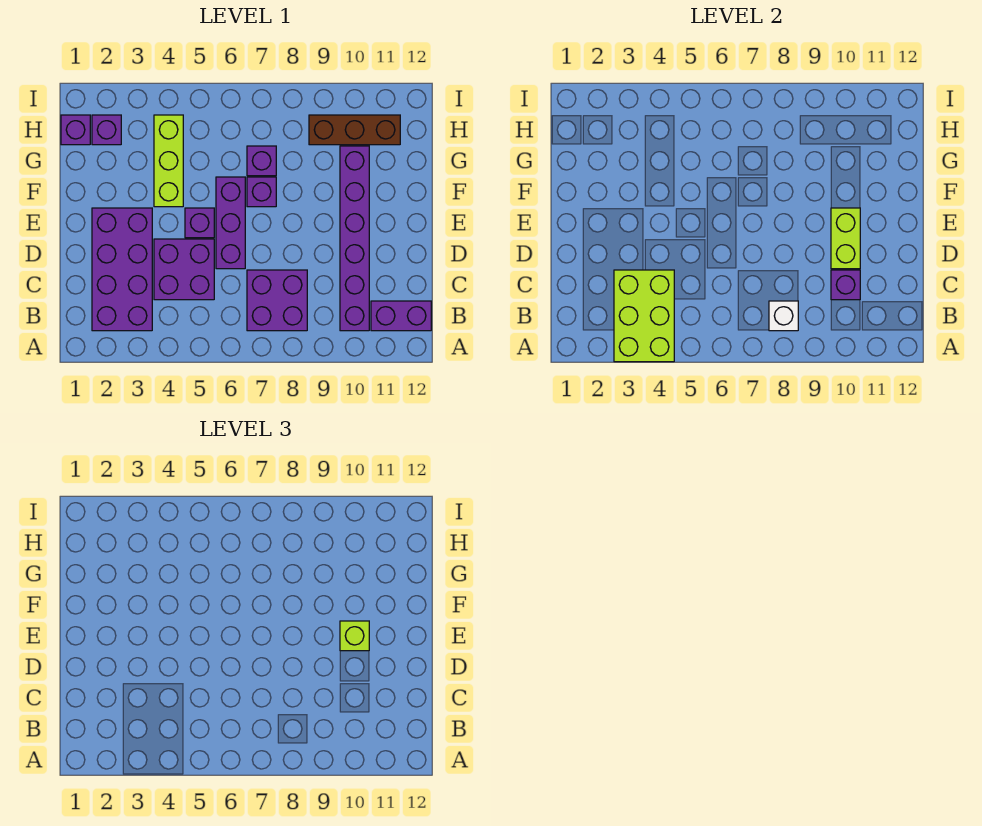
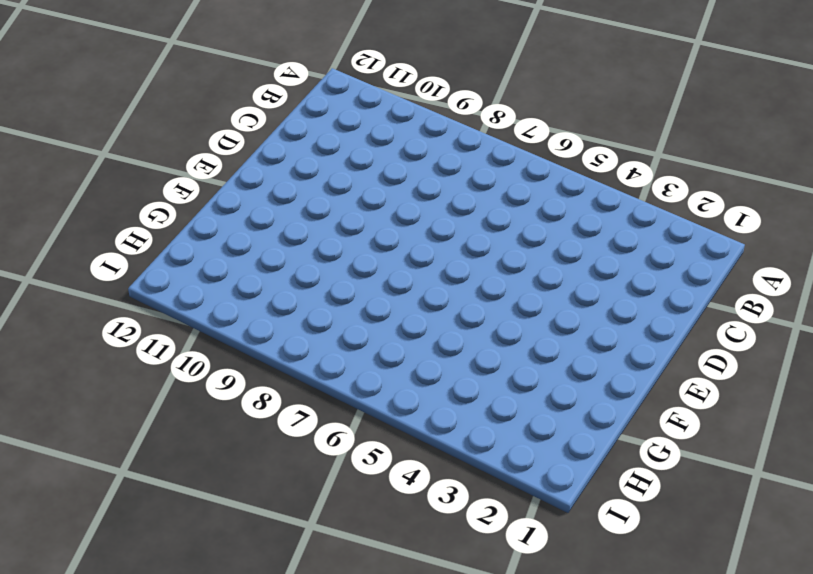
none -> purple brick B2:E3 level 1
none -> purple brick B7:C8 level 1
none -> purple brick B10:G10 level 1

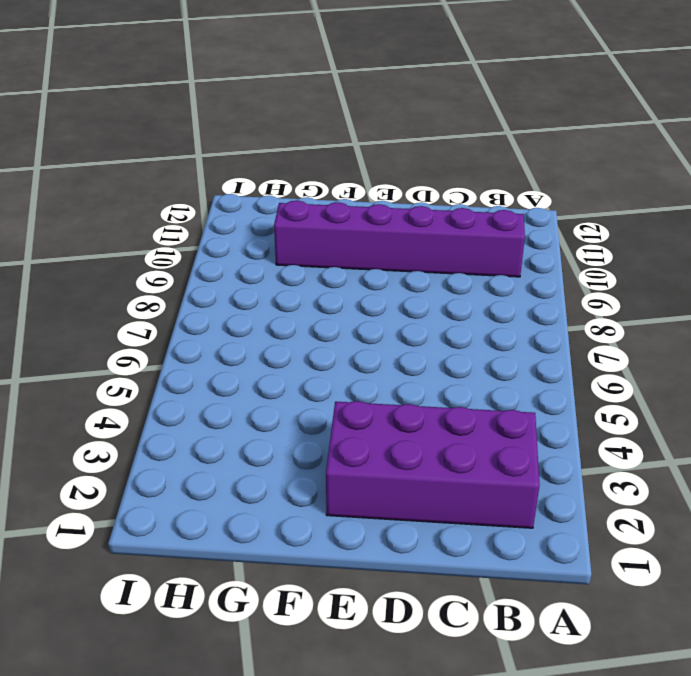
none -> purple brick B7:C8 level 1
none -> purple brick B11:B12 level 1
none -> purple brick C4:D5 level 1

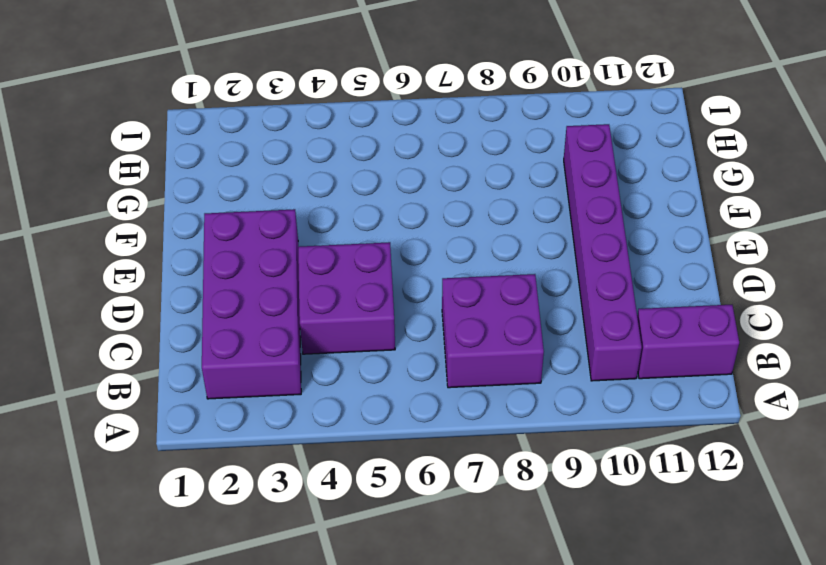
none -> purple brick D6:F6 level 1
none -> purple brick E5 level 1
none -> lime brick F4:H4 level 1

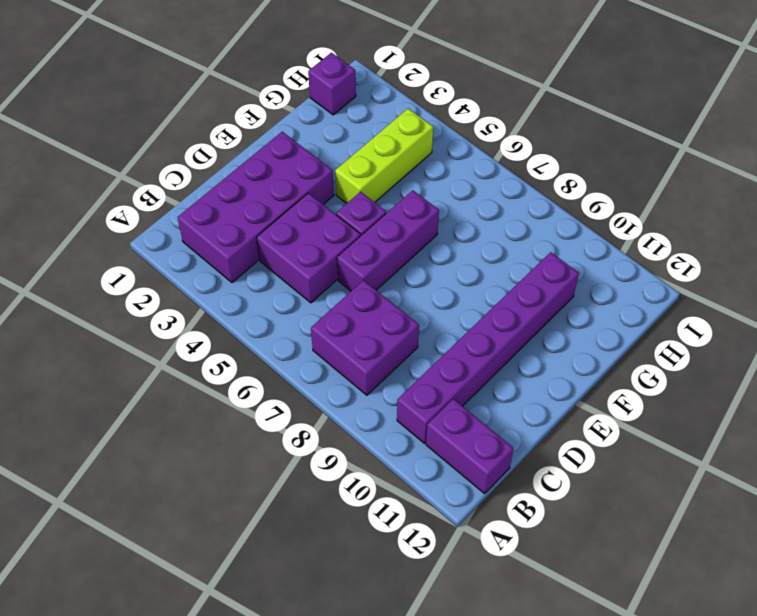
none -> purple brick F7 level 1
none -> purple brick G7 level 1
none -> purple brick H2 level 1

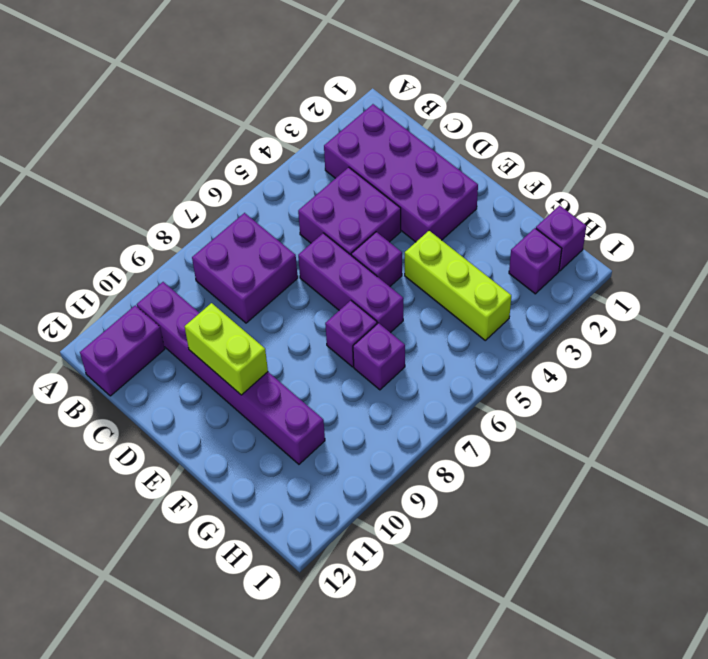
none -> brown brick H9:H11 level 1
none -> lime brick A3:C4 level 2
none -> white brick B8 level 2

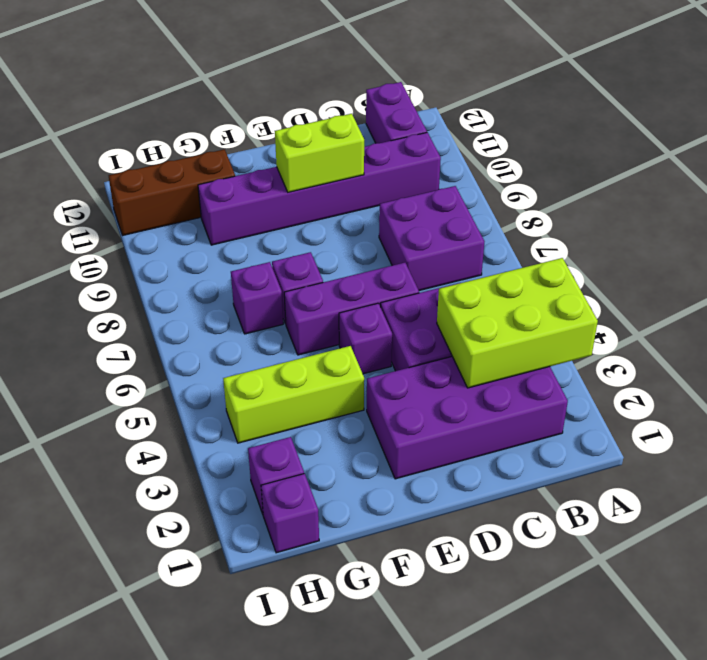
brown brick G11:I11 level 1 -> brown brick H9:H11 level 1
none -> white brick B8 level 2
none -> purple brick C10 level 2
none -> lime brick E10 level 3

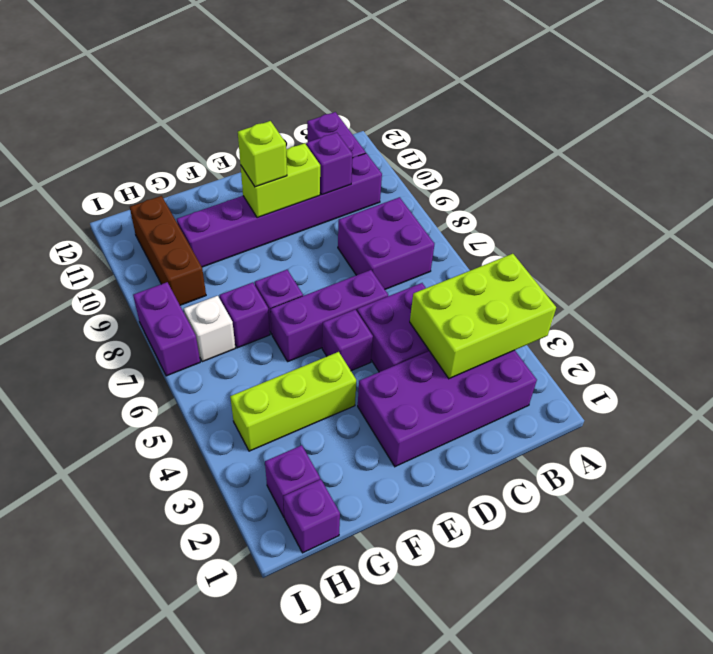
white brick H7 level 1 -> white brick B8 level 2
purple brick I7:I8 level 1 -> none

